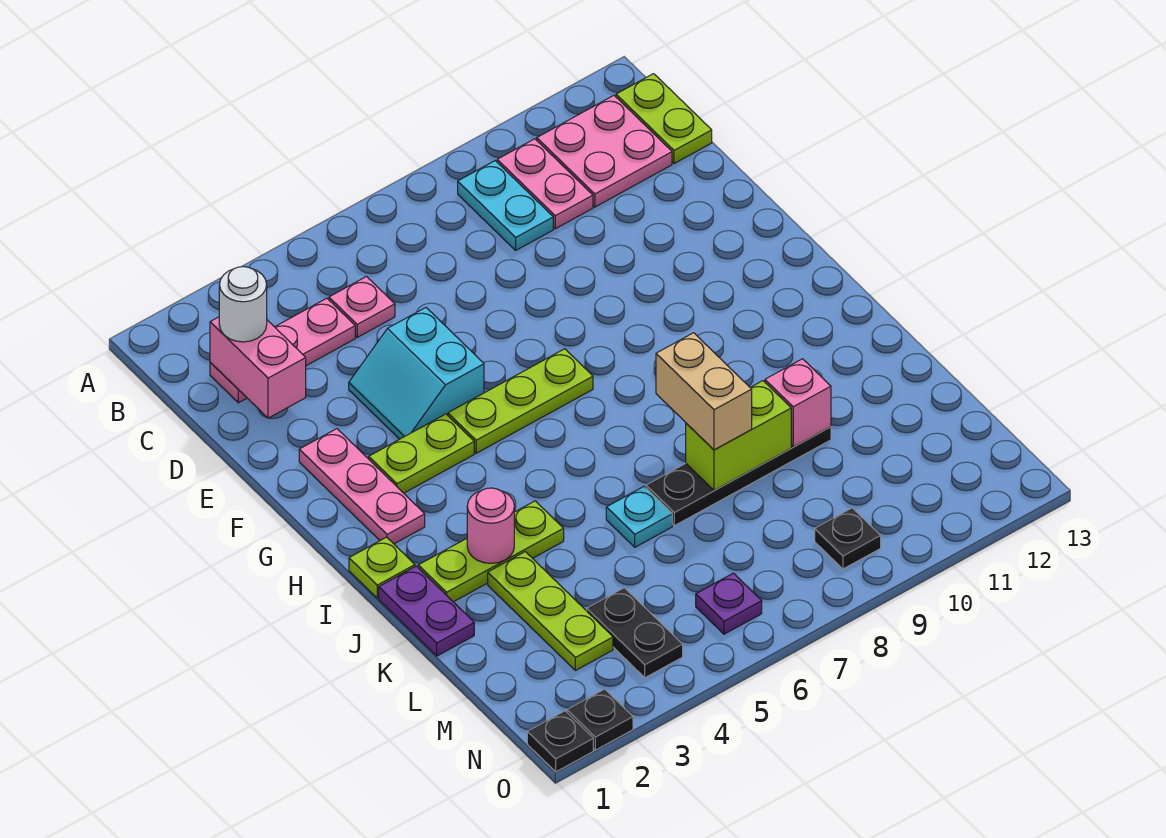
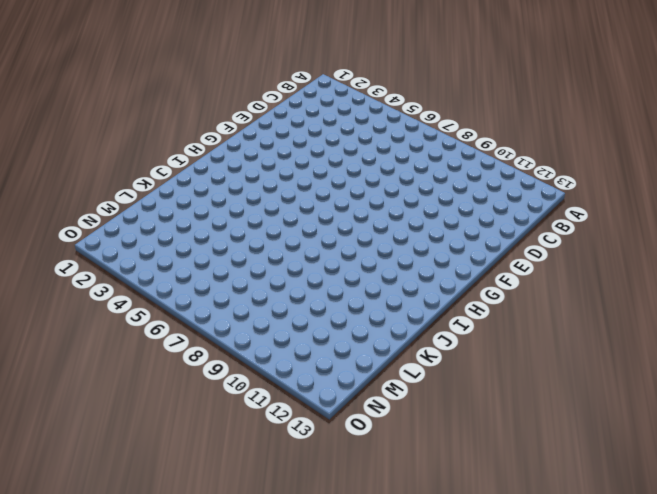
none -> cyan plate B9:C9 level 1
none -> pink plate B10:C10 level 1
none -> pink plate B11:C12 level 1

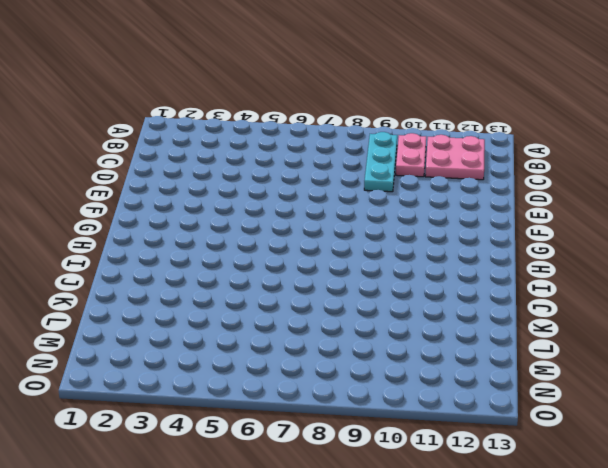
cyan plate B9:D9 level 1 -> cyan plate B9:C9 level 1
none -> lime plate B13:C13 level 1
none -> pink plate C2:C4 level 1
none -> pink plate C5 level 1

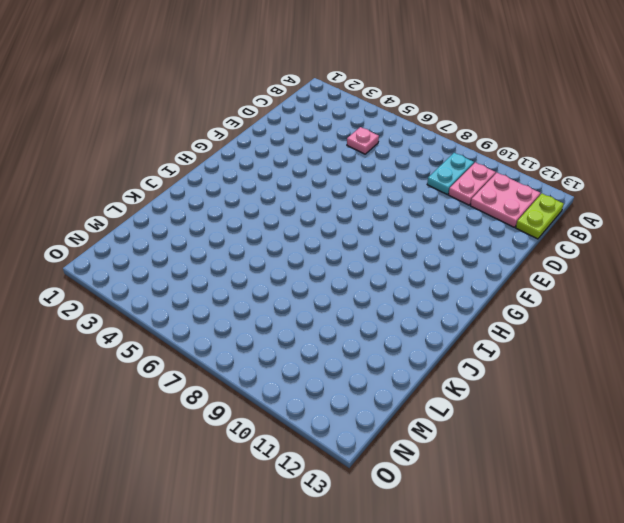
none -> pink plate C2:C4 level 1
none -> cyan slope E4:F5 level 1 top 5
none -> pink plate F2:H2 level 1

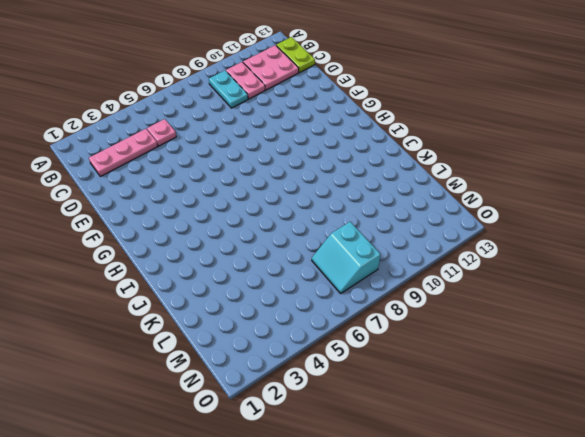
cyan slope M7:N8 level 1 top 8 -> cyan slope E4:F5 level 1 top 5
none -> pink plate F2:H2 level 1
none -> lime plate G3:G4 level 1
none -> lime plate G5:G7 level 1

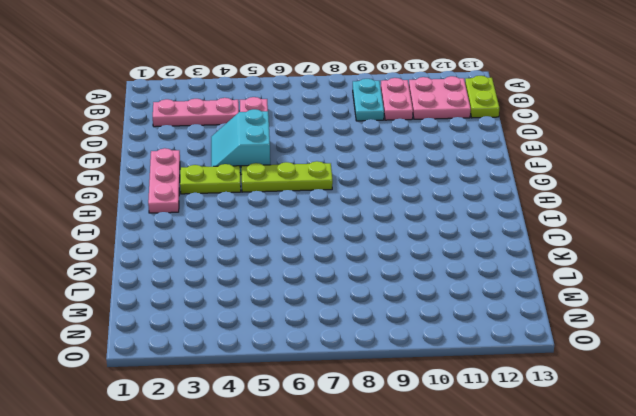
none -> lime plate I1 level 1
none -> purple plate J1:K1 level 1
none -> lime plate J2:J4 level 1

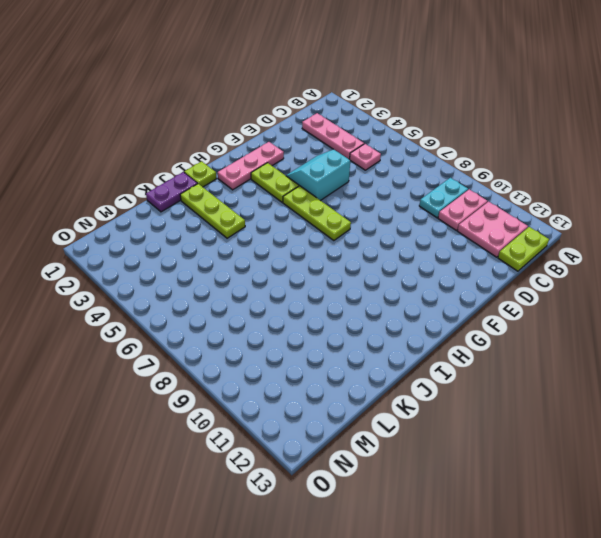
none -> lime plate K3:M3 level 1
none -> cyan plate K6 level 1
none -> black plate K7:K10 level 1

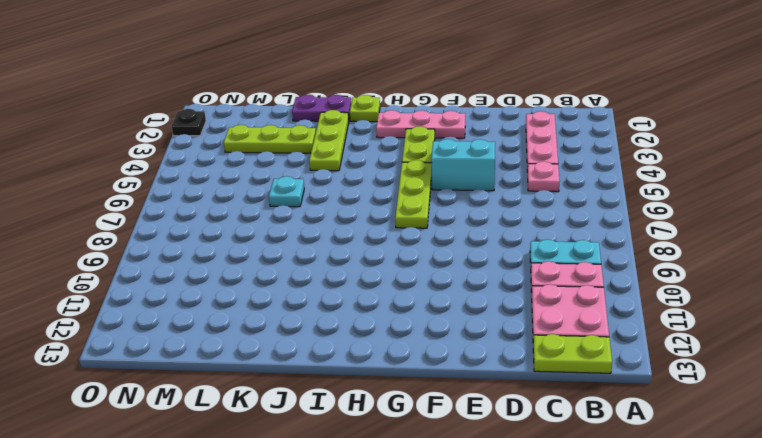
none -> black plate K7:K10 level 1
none -> black plate M4:N4 level 1
none -> purple plate N6 level 1

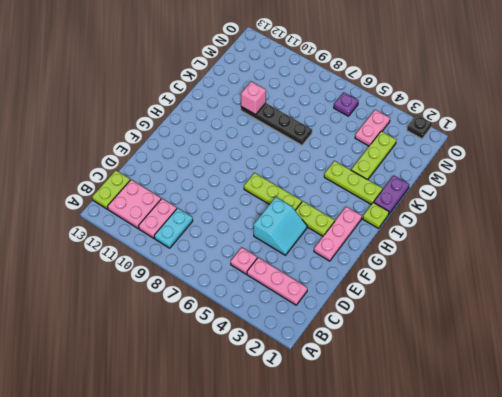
pink plate M4:N4 level 1 -> black plate M4:N4 level 1
none -> cyan plate K6 level 1
none -> black plate N9 level 1
none -> black plate O1 level 1

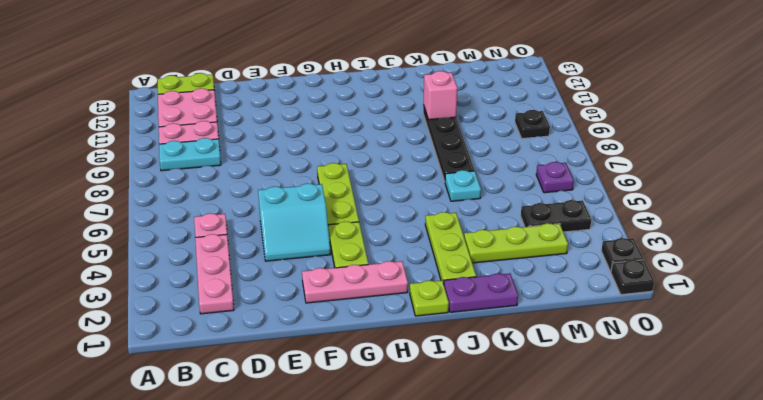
none -> pink brick C2:D2 level 2
none -> pink round brick J3 level 2
none -> lime brick K8:K9 level 2

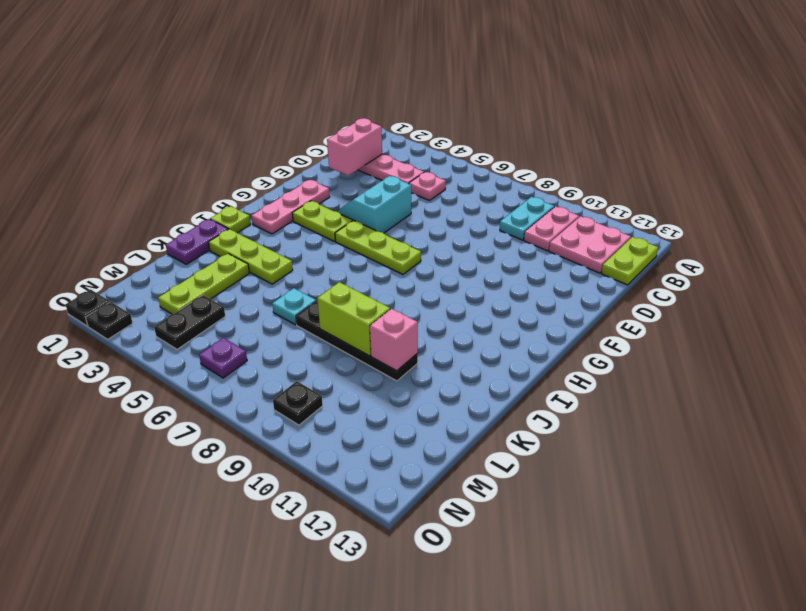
none -> pink round brick J3 level 2
none -> white round brick C2 level 3
none -> tan brick J8:K8 level 3

